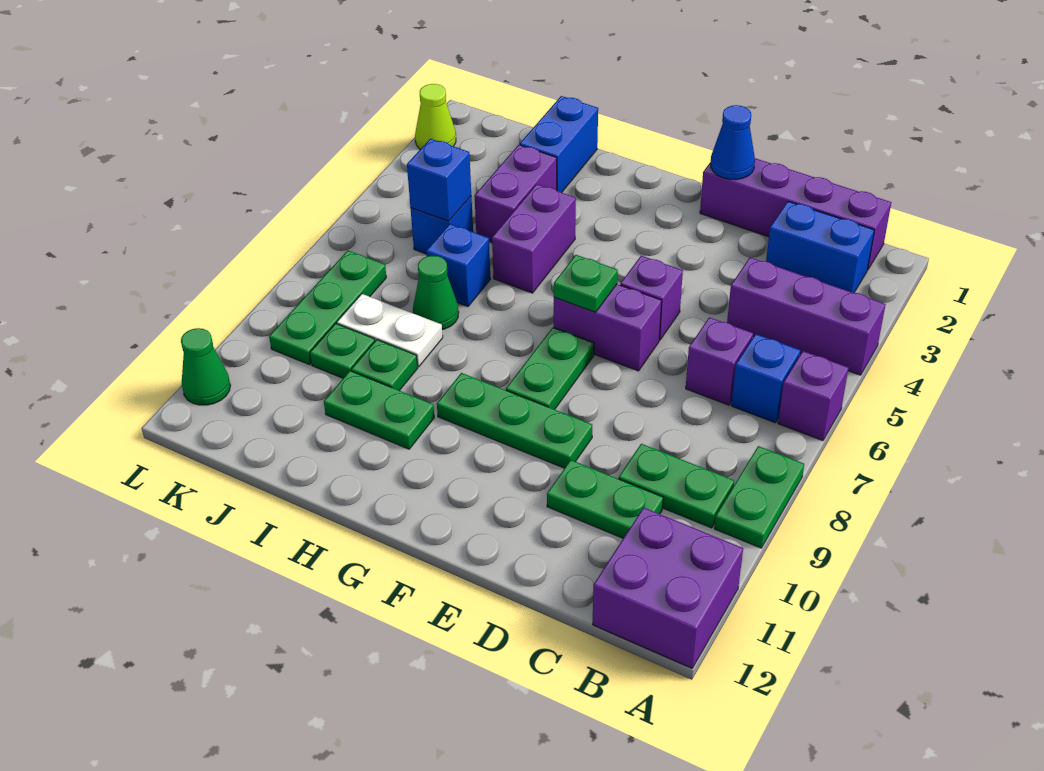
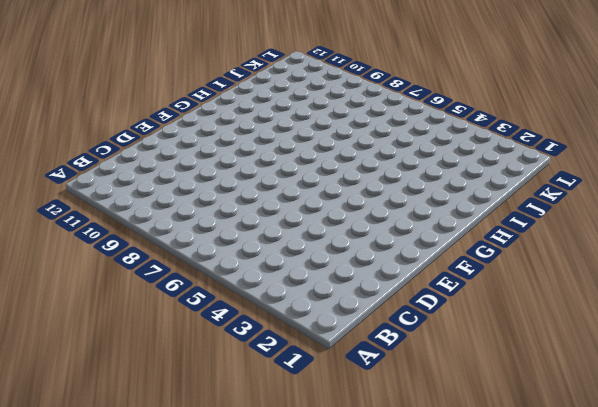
none -> purple brick A4:C4 level 1
none -> purple brick A6 level 1
none -> green plate A8:A9 level 1
none -> purple brick A11:B12 level 1

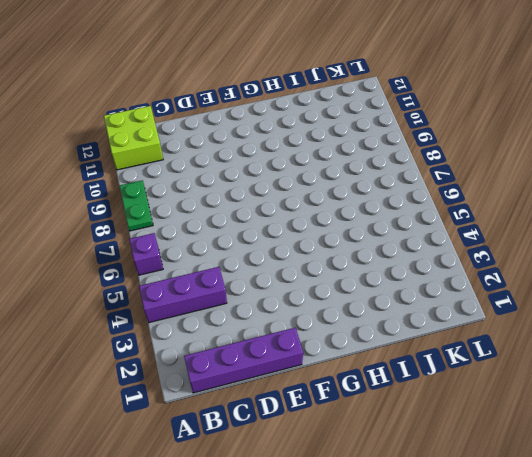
lime brick A11:B12 level 1 -> purple brick A11:B12 level 1
none -> blue brick B2:C2 level 1
none -> blue brick B6 level 1
none -> green plate B9:C9 level 1
none -> purple brick C6 level 1

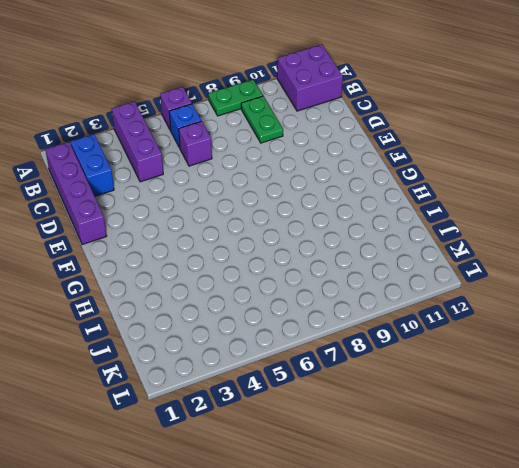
none -> green plate C10:D10 level 1
none -> purple brick E5 level 1
none -> purple brick E6:F6 level 1
none -> green plate E9:G9 level 1

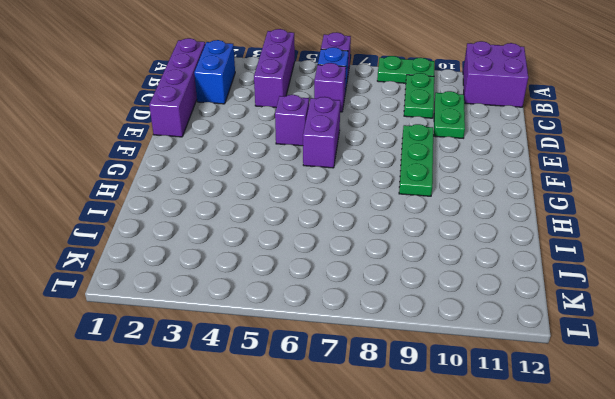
none -> green plate F7:F8 level 1
none -> purple brick H4:H5 level 1
none -> green plate H10:I10 level 1
none -> blue brick I1:I2 level 1

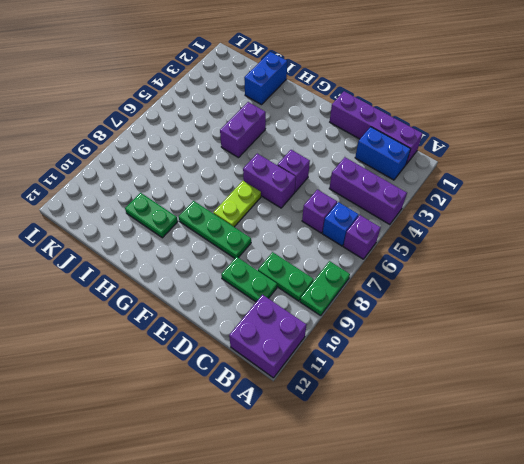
lime plate F7:F8 level 1 -> green plate F7:F8 level 1
none -> purple brick I3:I4 level 1
none -> blue brick I6 level 1
none -> green cone I7 level 1
none -> white plate I8:J8 level 1

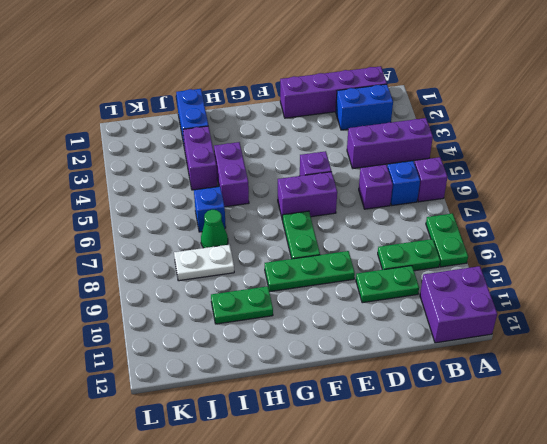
none -> green plate I9 level 1
none -> blue brick J5 level 1
none -> green plate J9 level 1
none -> green plate K7:K9 level 1

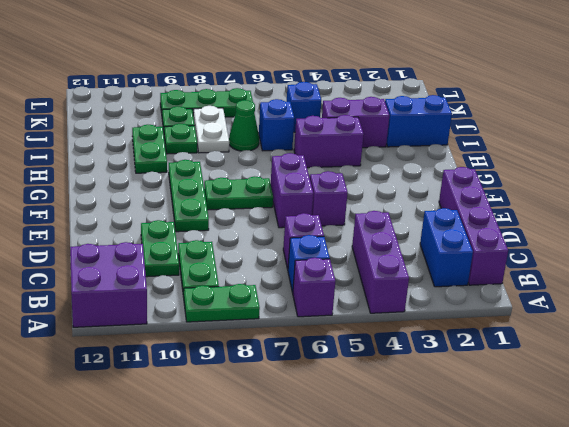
none -> lime cone L2 level 1
none -> green cone L11 level 1
none -> blue cone E1 level 2
none -> green plate F6 level 2

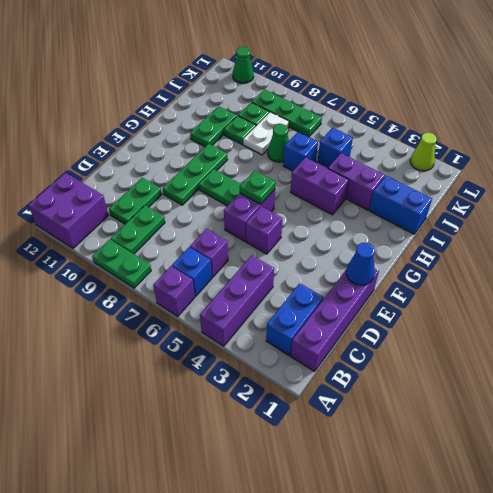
none -> blue brick J5 level 2

